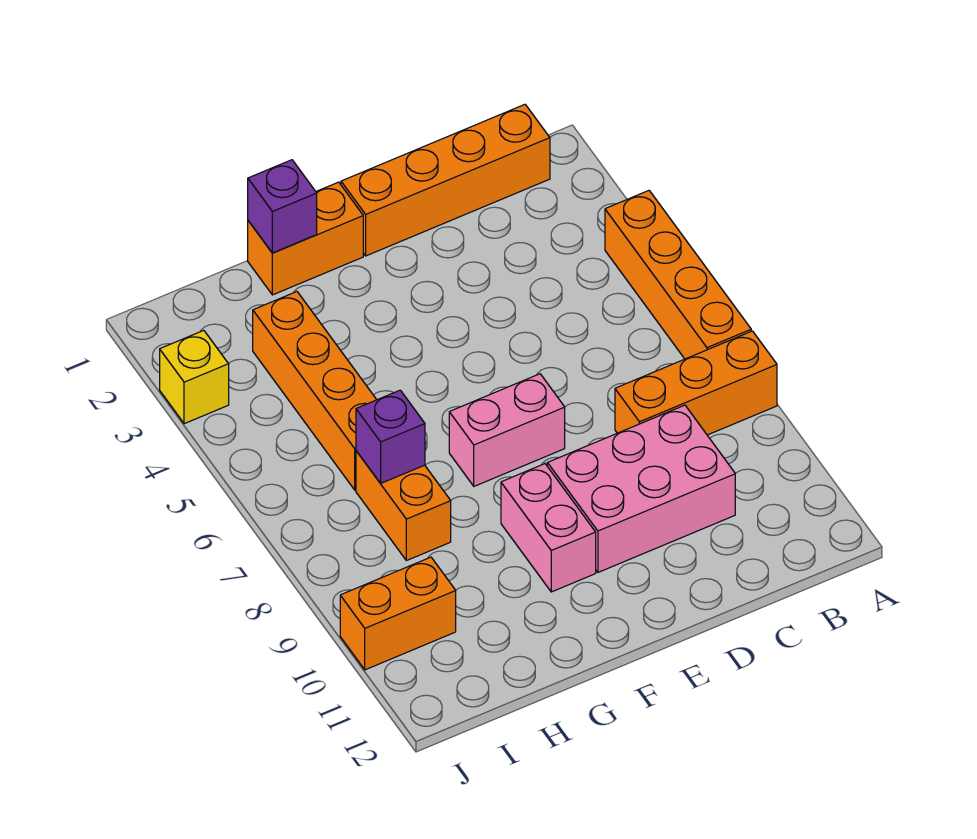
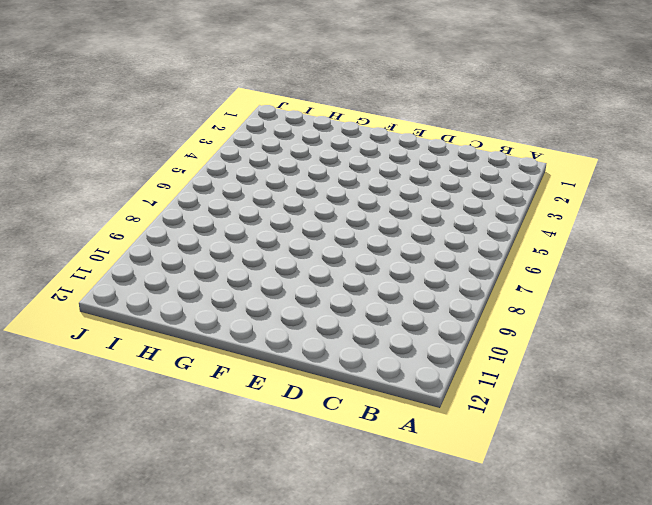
none -> orange brick A4:A7 level 1
none -> orange brick A8:C8 level 1
none -> orange brick B1:E1 level 1

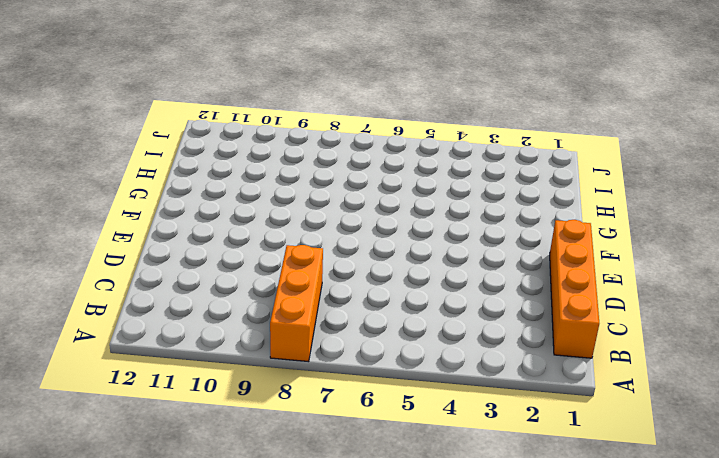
none -> orange brick A4:A7 level 1
none -> pink brick C9:E10 level 1
none -> pink brick E7:F7 level 1

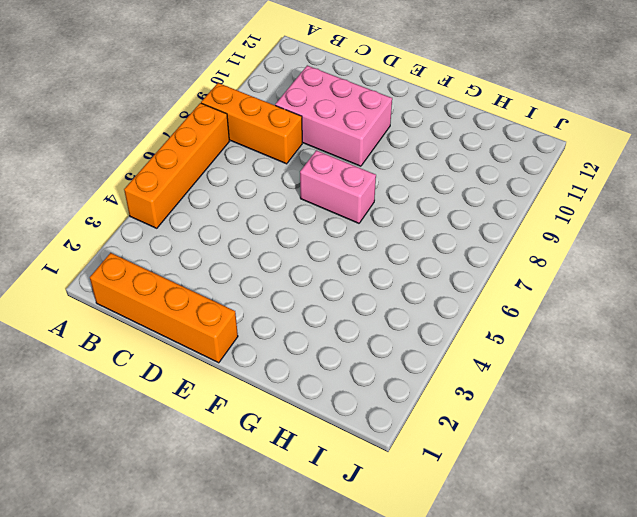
none -> orange brick F1:G1 level 1
none -> pink brick F9:F10 level 1
none -> orange brick H3:H6 level 1

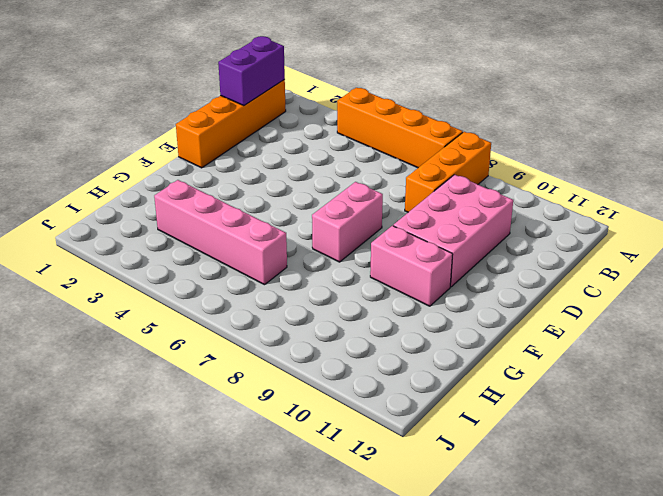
purple brick B1:C1 level 2 -> none
pink brick H3:H6 level 1 -> orange brick H3:H6 level 1
none -> orange brick F1:G1 level 1
none -> orange brick H7:H8 level 1
none -> orange brick I10:J10 level 1

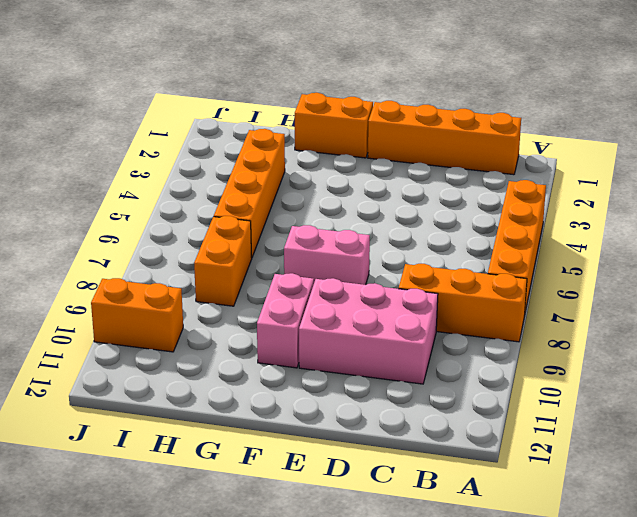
none -> yellow brick J3 level 1
none -> purple brick G1 level 2
none -> purple brick H7 level 2

